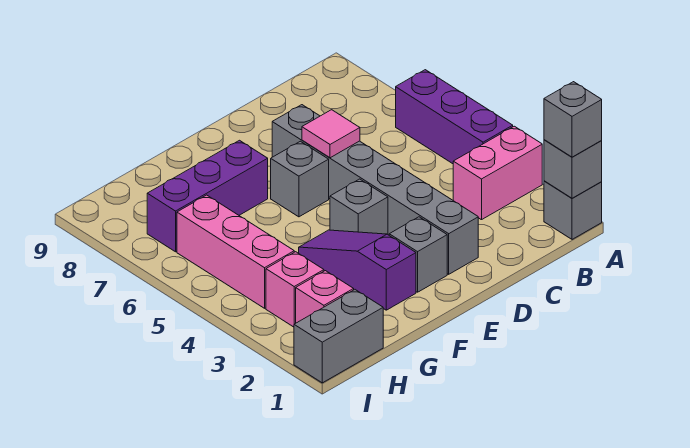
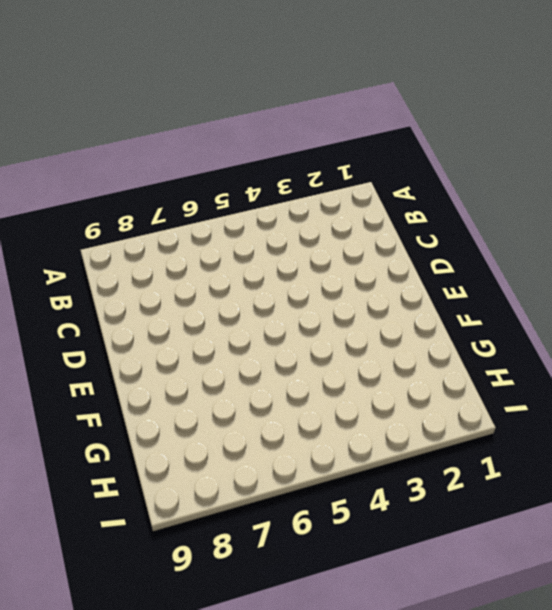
none -> grey brick A1 level 1
none -> pink brick A3:B3 level 1
none -> purple brick A4:A6 level 1

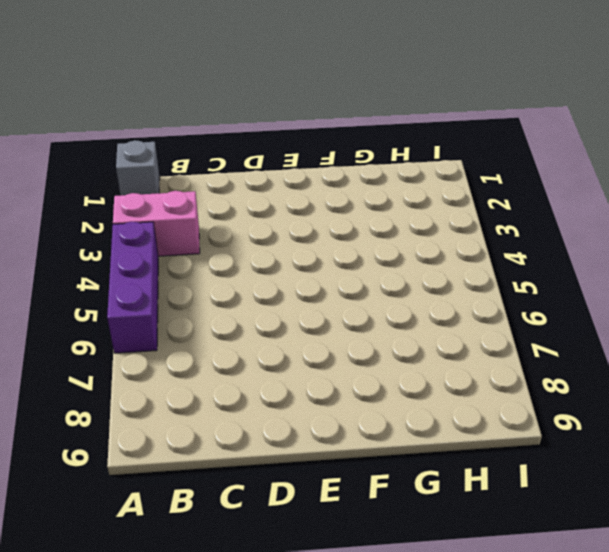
none -> grey brick D2:D7 level 1
none -> grey brick E2 level 1
none -> grey brick E4 level 1

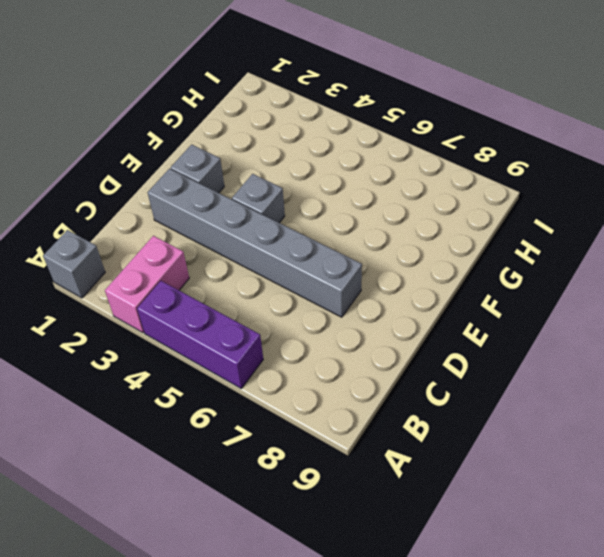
none -> grey brick E6 level 1
none -> purple slope F2:F4 level 1 top 2
none -> purple brick F7:H7 level 1

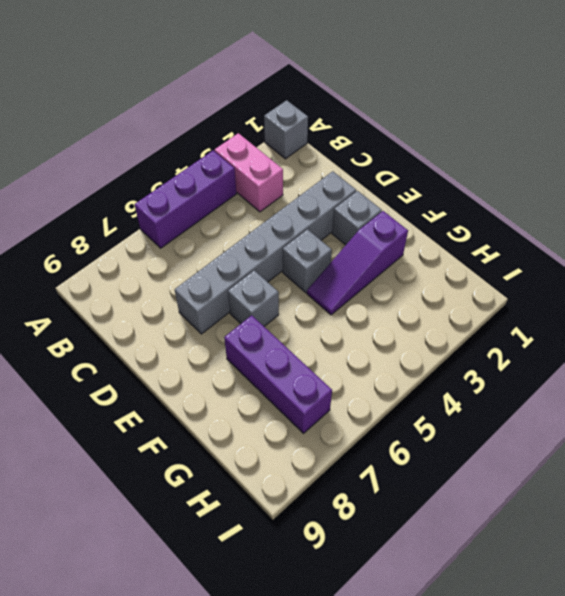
none -> grey brick H1:I1 level 1
none -> pink brick H2 level 1
none -> pink brick H3 level 1

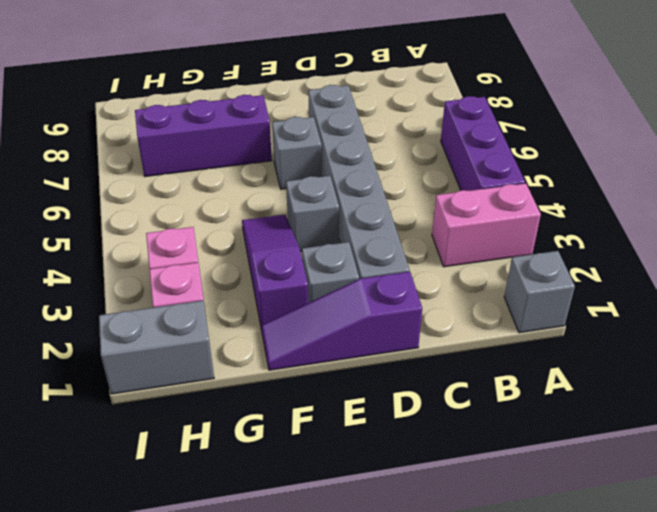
purple slope D1:F1 level 1 top D -> none
none -> pink brick H4:H6 level 1
none -> grey brick A1 level 2
none -> pink tile D6 level 2

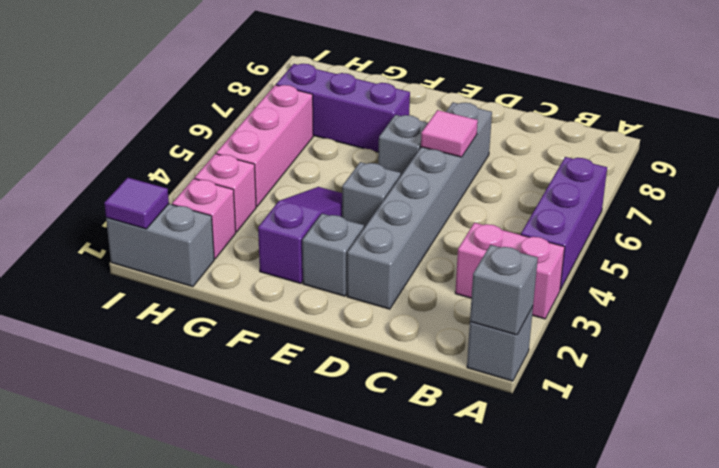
purple tile I1 level 2 -> none
none -> grey brick A1 level 3

